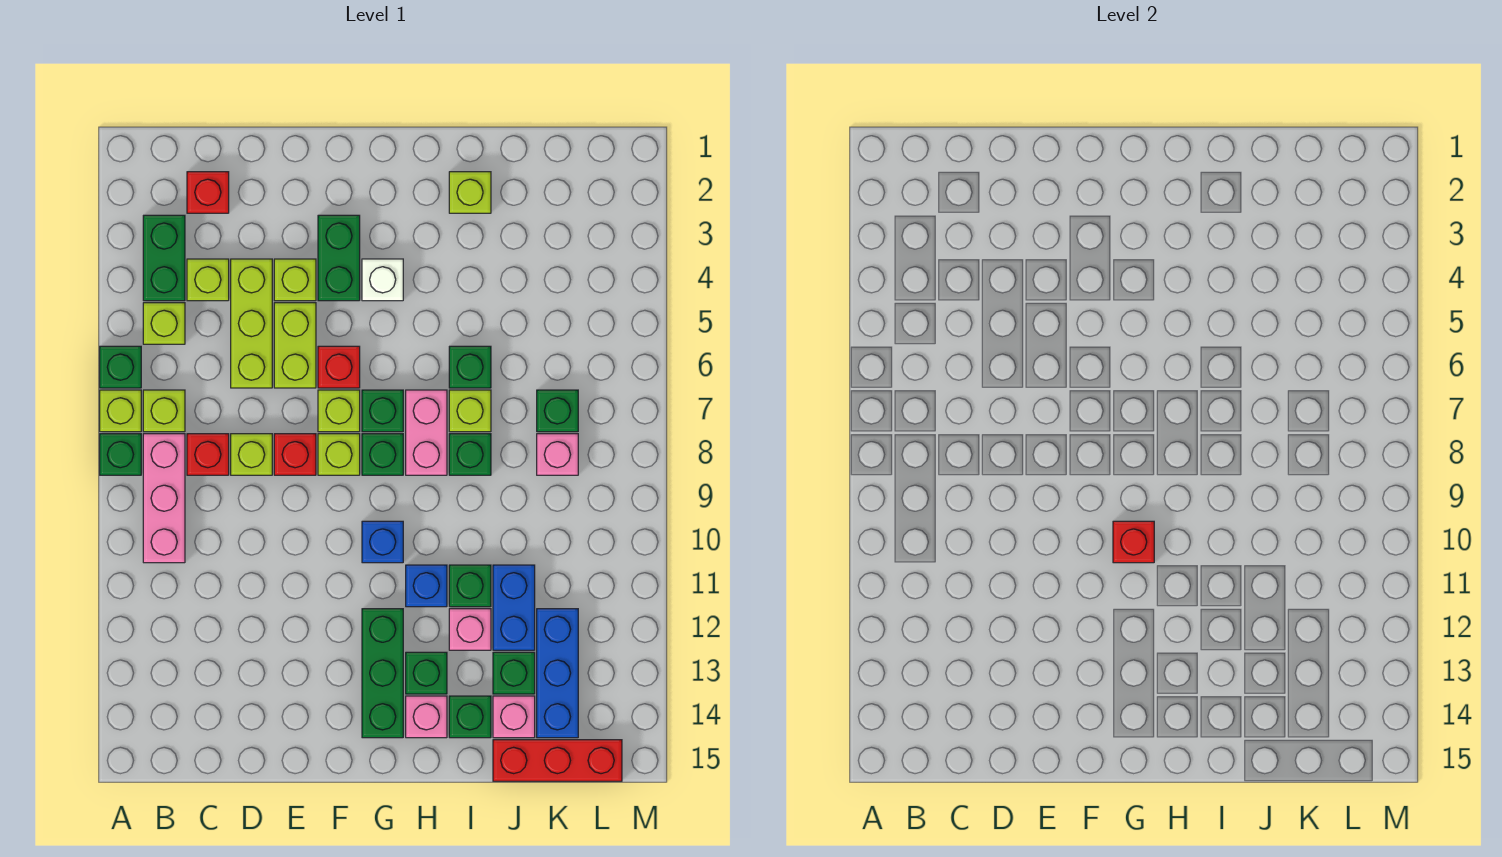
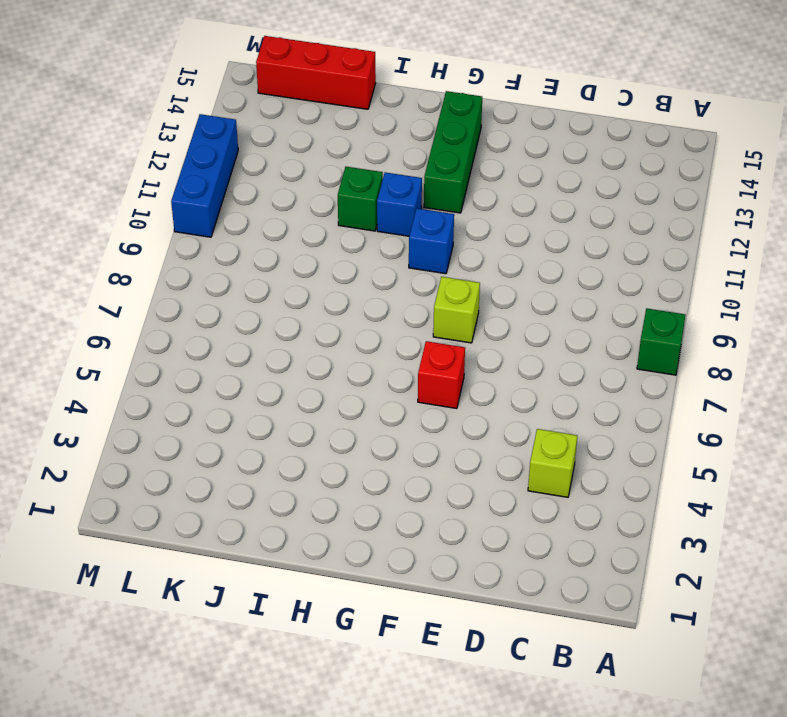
blue brick M10:M12 level 1 -> blue brick K12:K14 level 1
none -> green brick A6 level 1
none -> lime brick A7 level 1
none -> green brick B3:B4 level 1
none -> lime brick B5 level 1

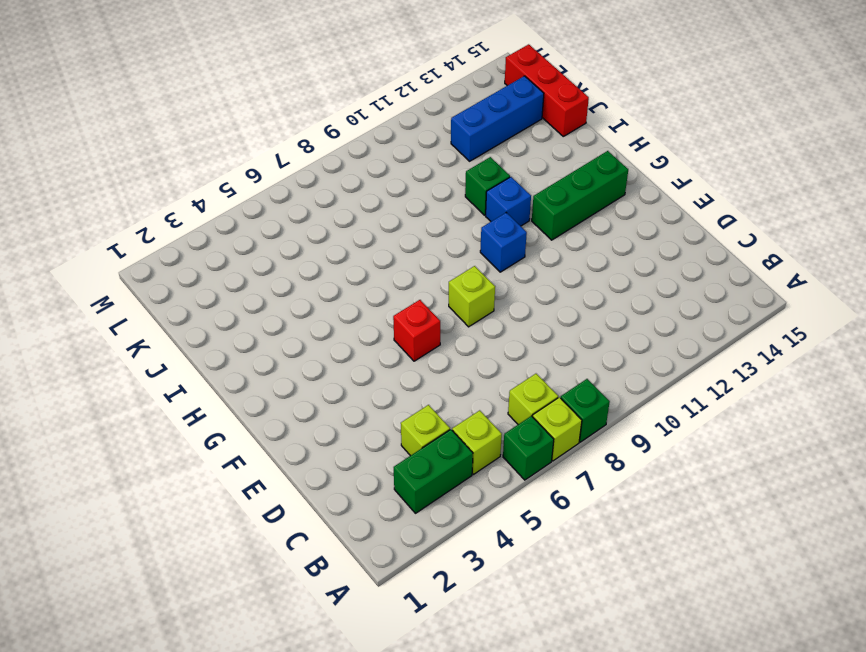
none -> pink brick B8:B10 level 1
none -> red brick C2 level 1
none -> red brick C8 level 1
none -> lime brick D4:D6 level 1

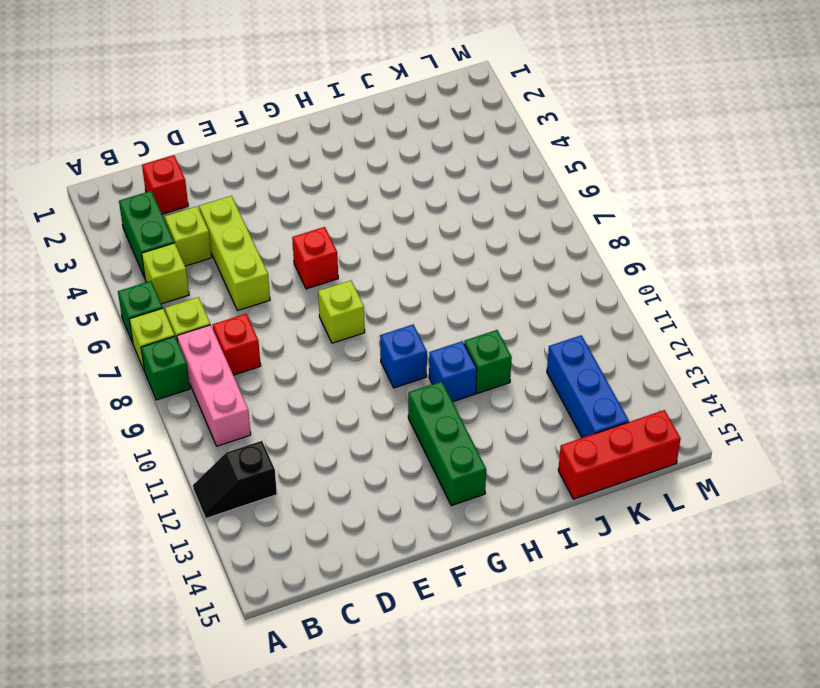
black slope A12:B12 level 1 top B -> none
none -> lime brick D8 level 1
none -> lime brick E4 level 1
none -> lime brick E5:E6 level 1
none -> red brick E8 level 1

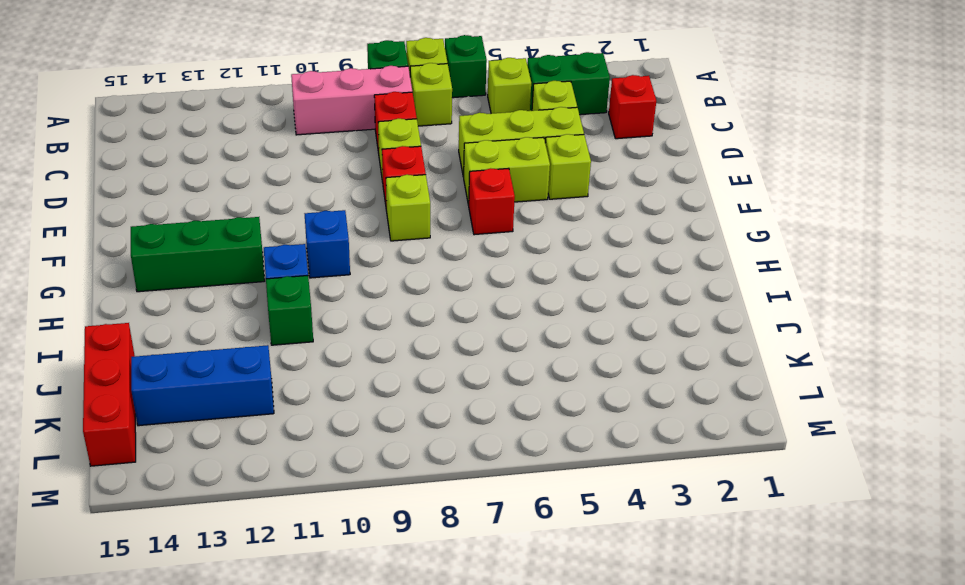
none -> green brick F3:F4 level 1
none -> lime brick F7 level 1
none -> white brick G4 level 1
none -> green brick G7 level 1

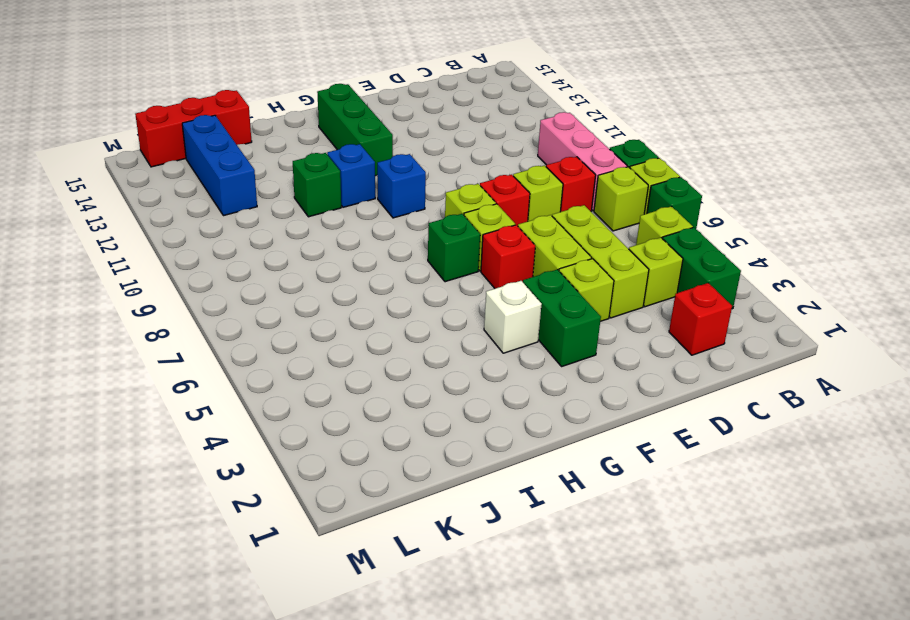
none -> green brick G8 level 1
none -> pink brick H7:H8 level 1
none -> green brick H13 level 1
none -> pink brick H14 level 1

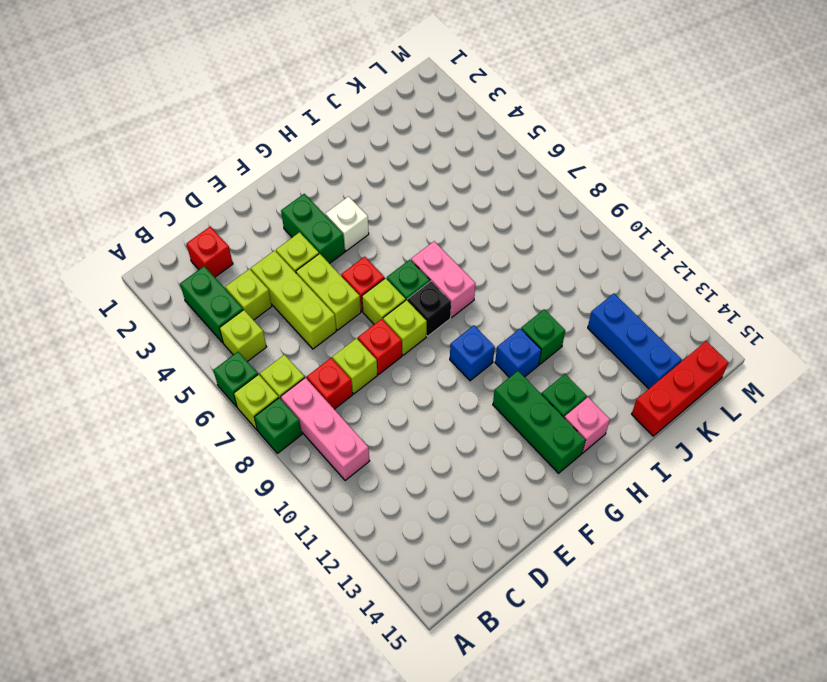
black brick G8 level 1 -> green brick G8 level 1
none -> lime brick I2 level 1
none -> green brick I6 level 1
none -> lime brick I7 level 1
none -> green brick I8 level 1

